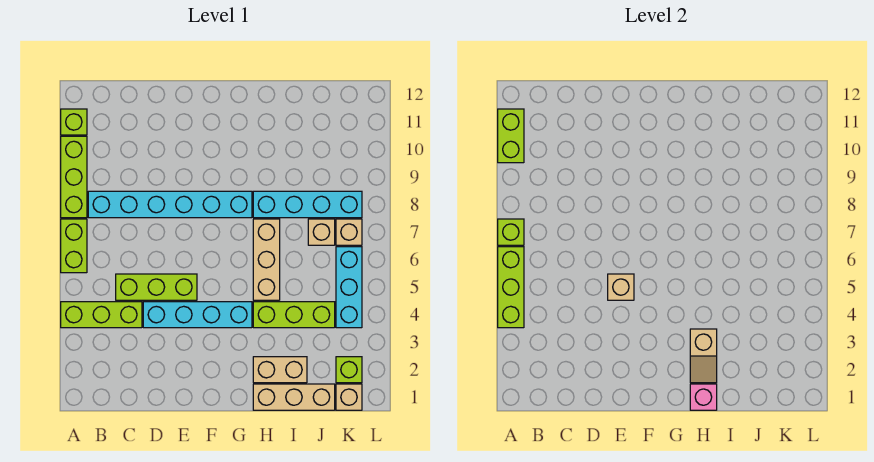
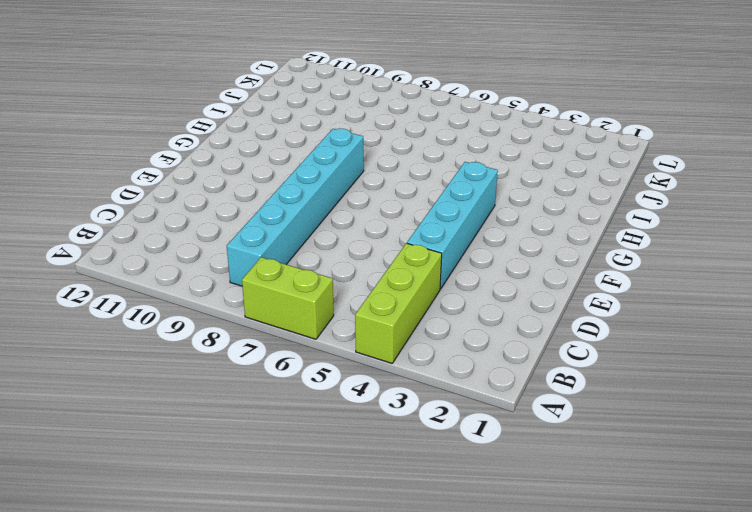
none -> lime brick A8:A10 level 1
none -> lime brick A11 level 1
none -> lime brick C5:E5 level 1

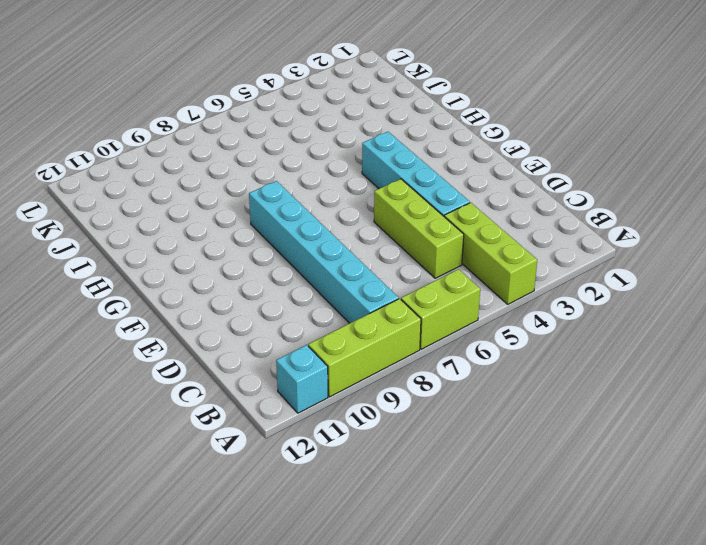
cyan brick A11 level 1 -> lime brick A11 level 1
none -> tan brick H1:J1 level 1
none -> tan brick H2:I2 level 1
none -> lime brick H4:J4 level 1

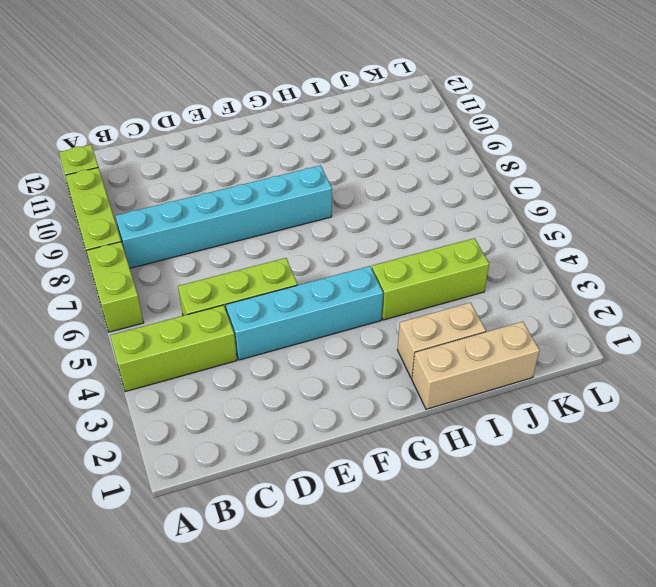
none -> tan brick H5:H7 level 1
none -> cyan brick H8:K8 level 1
none -> tan brick J7 level 1

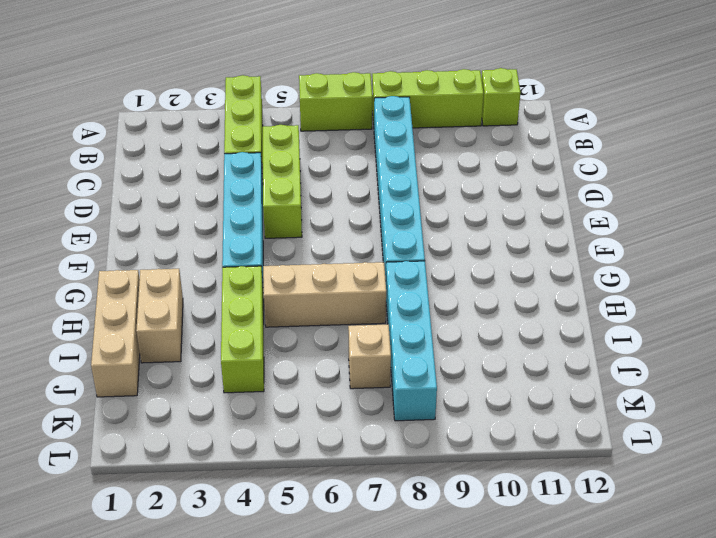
none -> tan brick K1 level 1
none -> lime brick K2 level 1
none -> cyan brick K4:K6 level 1

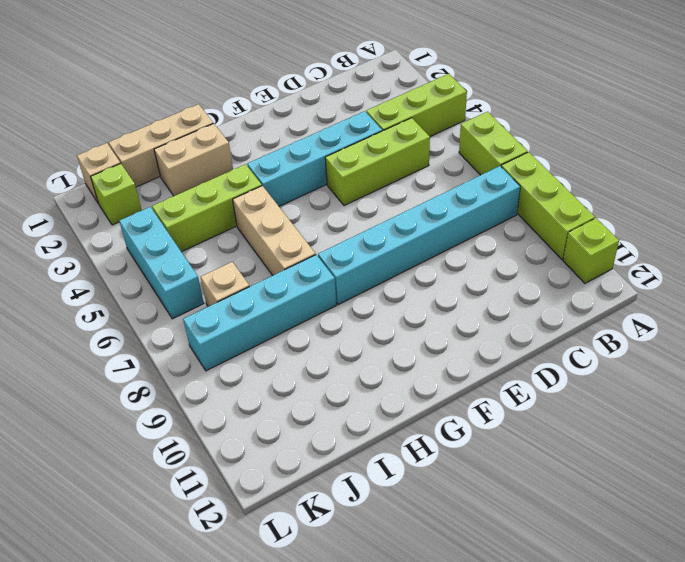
none -> tan brick K7 level 1
none -> lime brick A4:A6 level 2
none -> lime brick A7 level 2

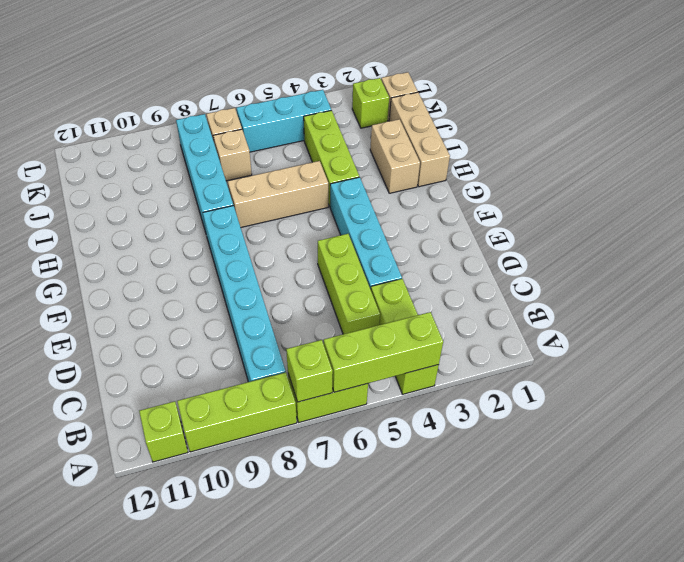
none -> lime brick A10:A11 level 2
none -> tan brick E5 level 2
none -> pink brick H1 level 2

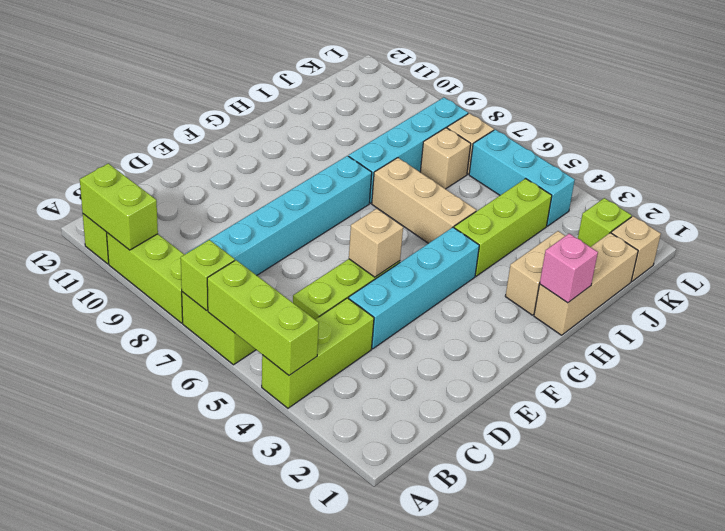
none -> tan slope H2:H3 level 2 top 3

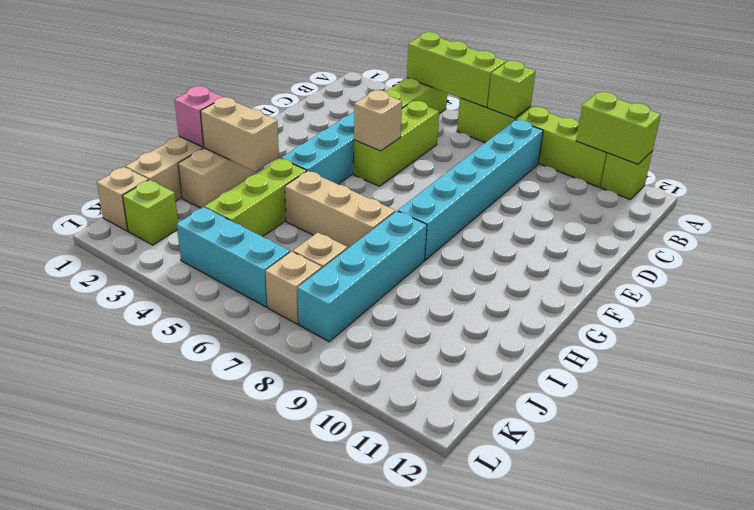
tan brick H2:H3 level 2 -> tan slope H2:H3 level 2 top 3

